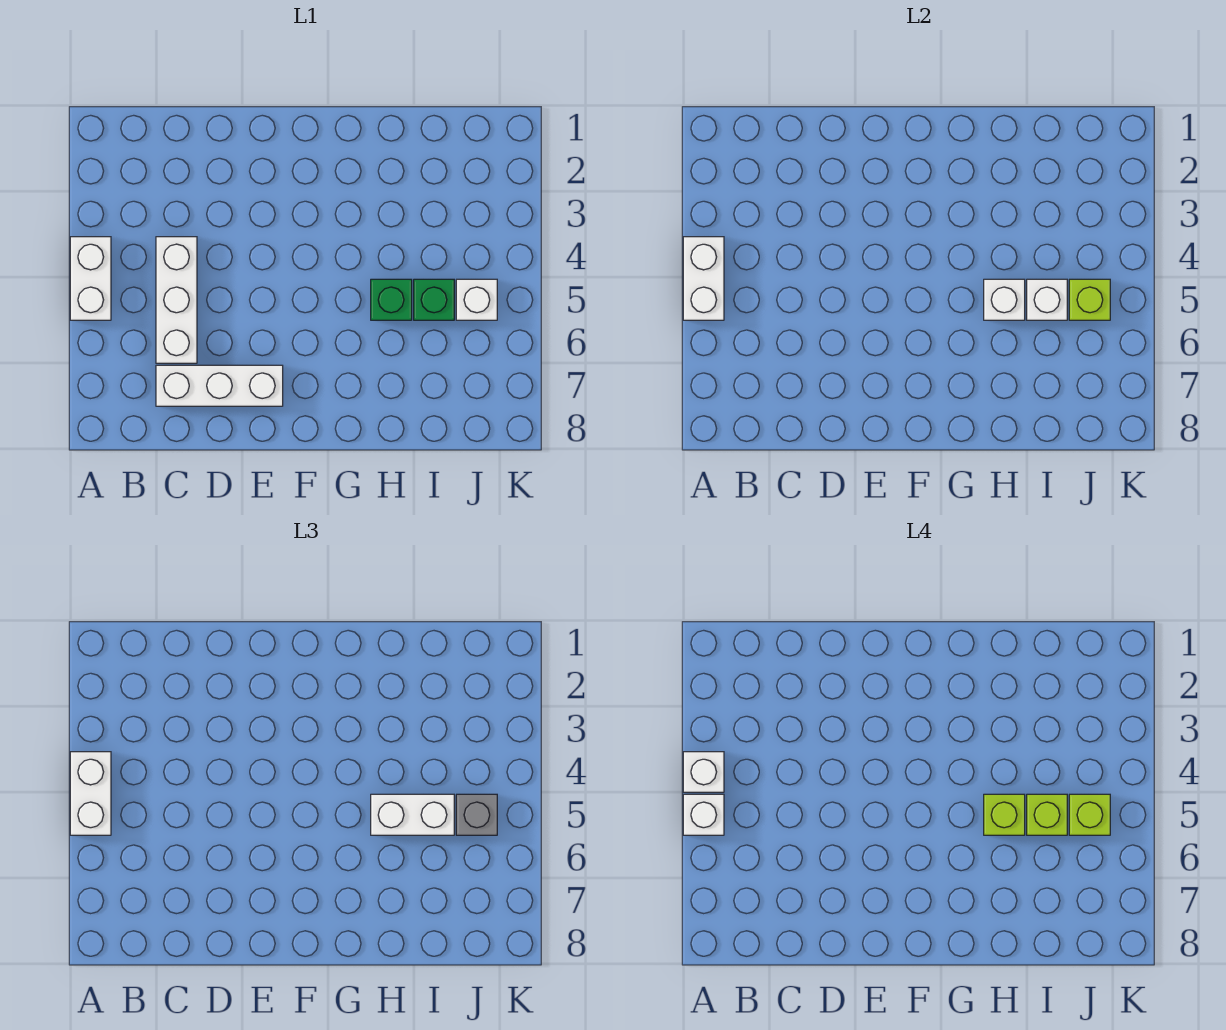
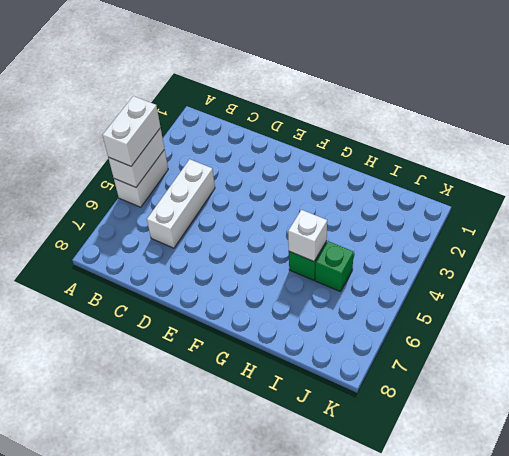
none -> white brick C7:E7 level 1
none -> white brick J5 level 1
none -> white brick I5 level 2

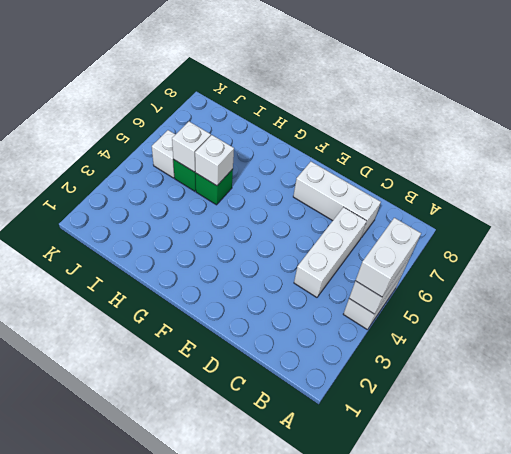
none -> lime brick J5 level 2
none -> white brick H5:I5 level 3
none -> grey brick J5 level 3

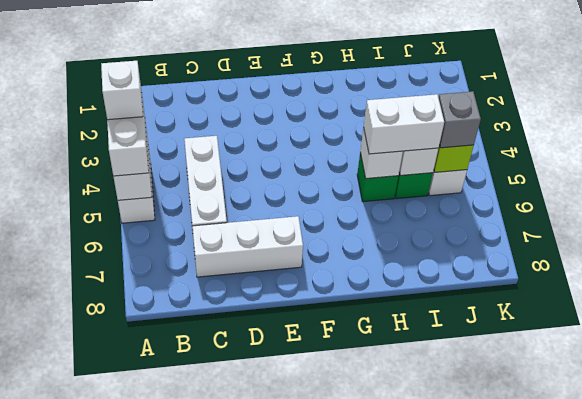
none -> white brick A5 level 4
none -> lime brick H5 level 4
none -> lime brick I5 level 4

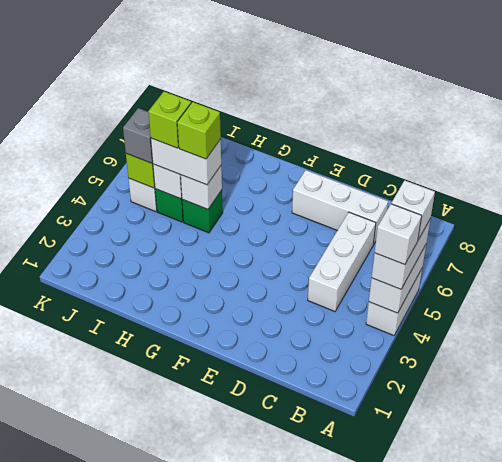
none -> lime brick J5 level 4

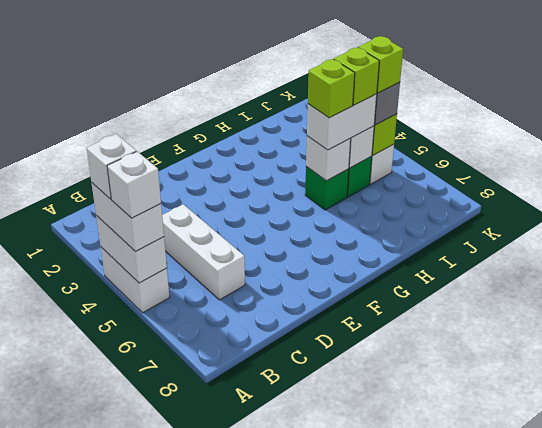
none -> white brick C7:E7 level 1

